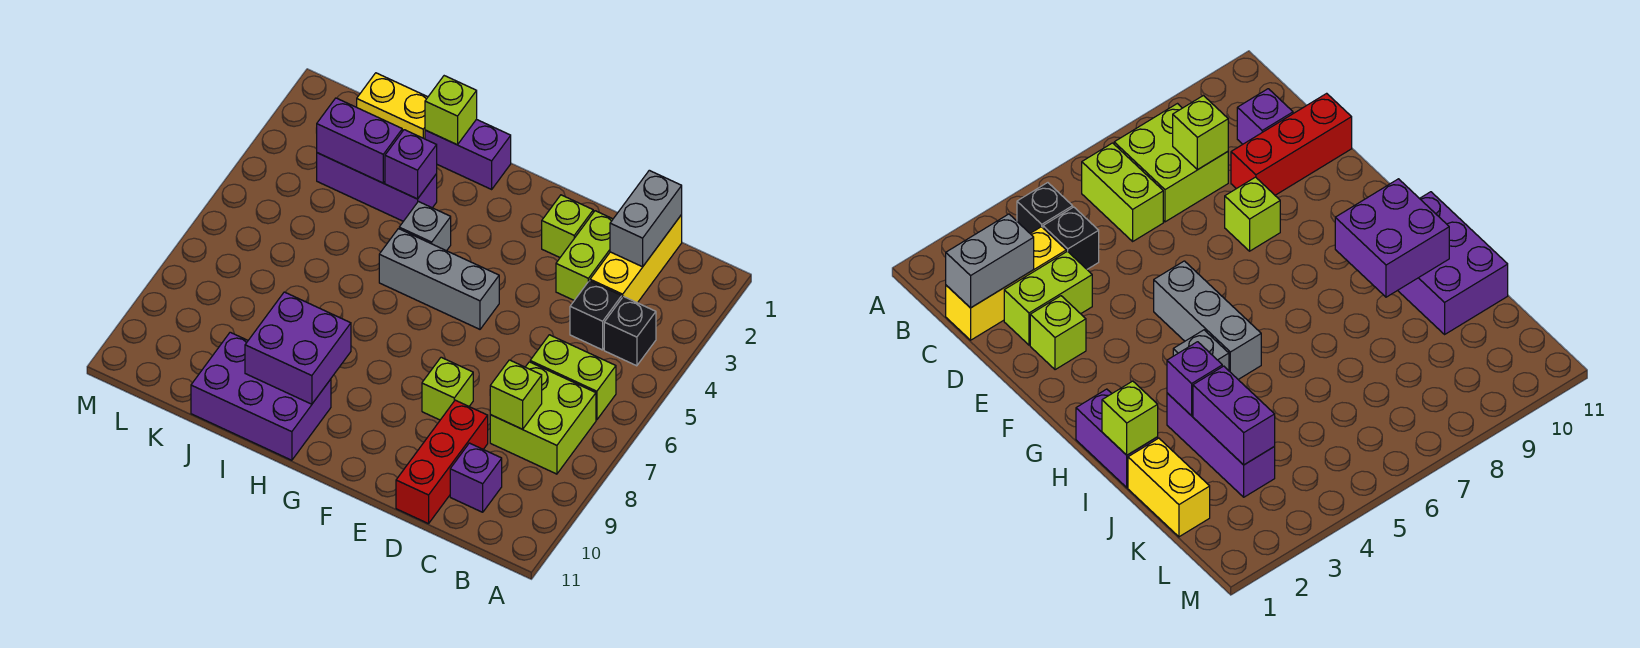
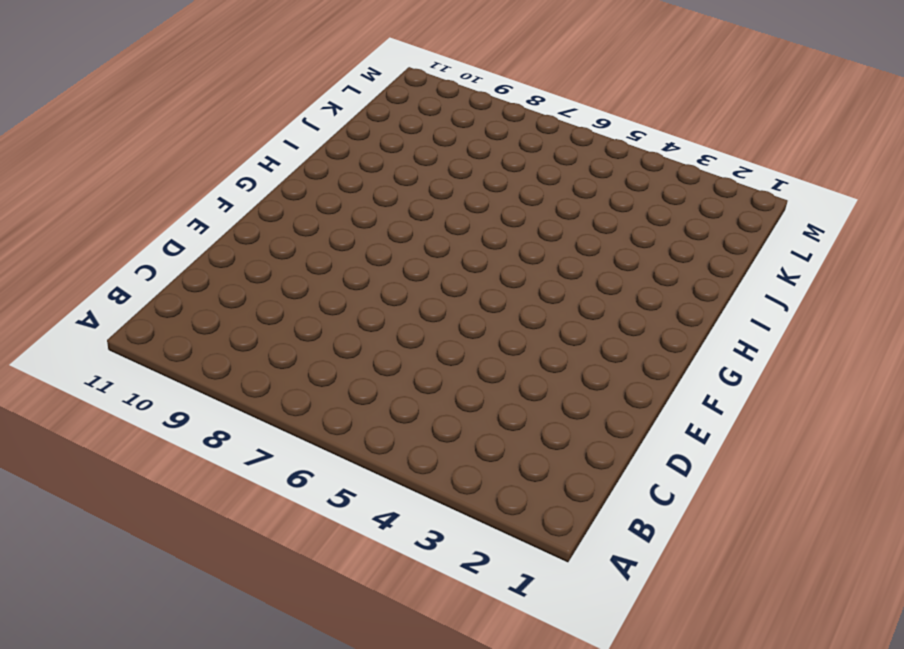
none -> black brick B4 level 1
none -> lime brick B6:C6 level 1
none -> lime brick B7:C8 level 1

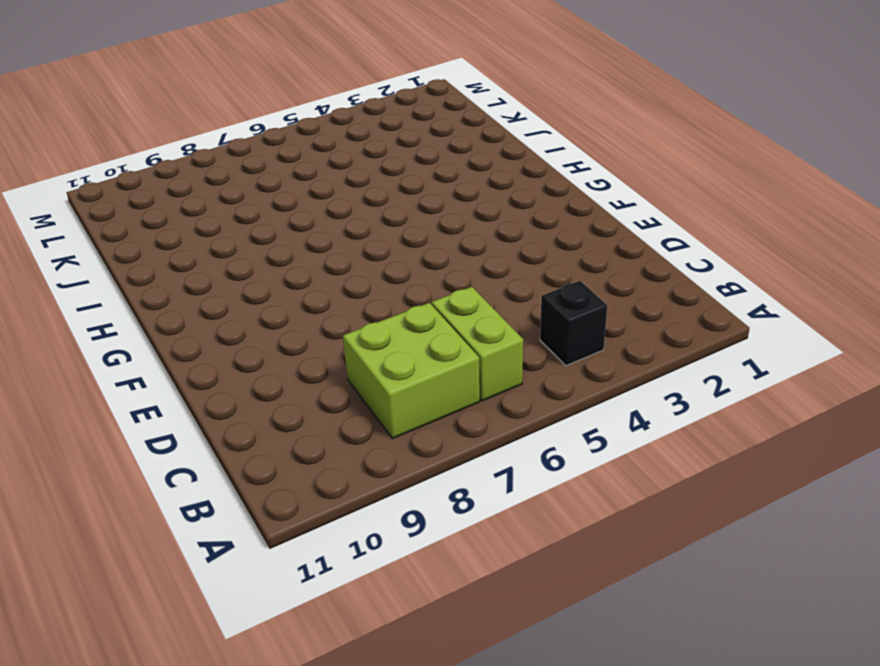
none -> yellow brick C1:C3 level 1
none -> black brick C4 level 1
none -> purple brick C10 level 1

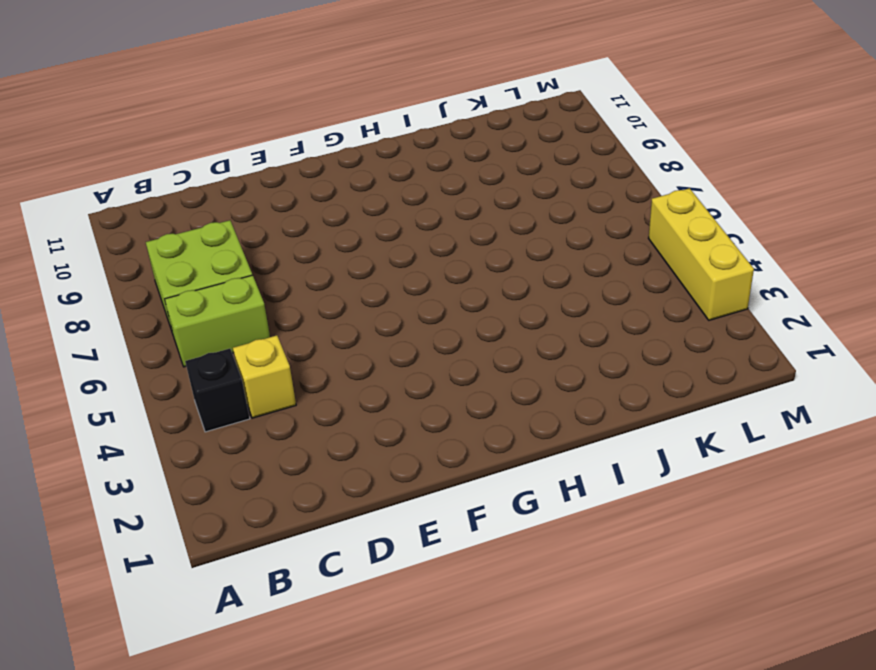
yellow brick C4 level 1 -> black brick C4 level 1
yellow brick M3:M5 level 1 -> yellow brick C1:C3 level 1
none -> purple brick C10 level 1
none -> lime brick D2:D3 level 1
none -> red brick D9:D11 level 1

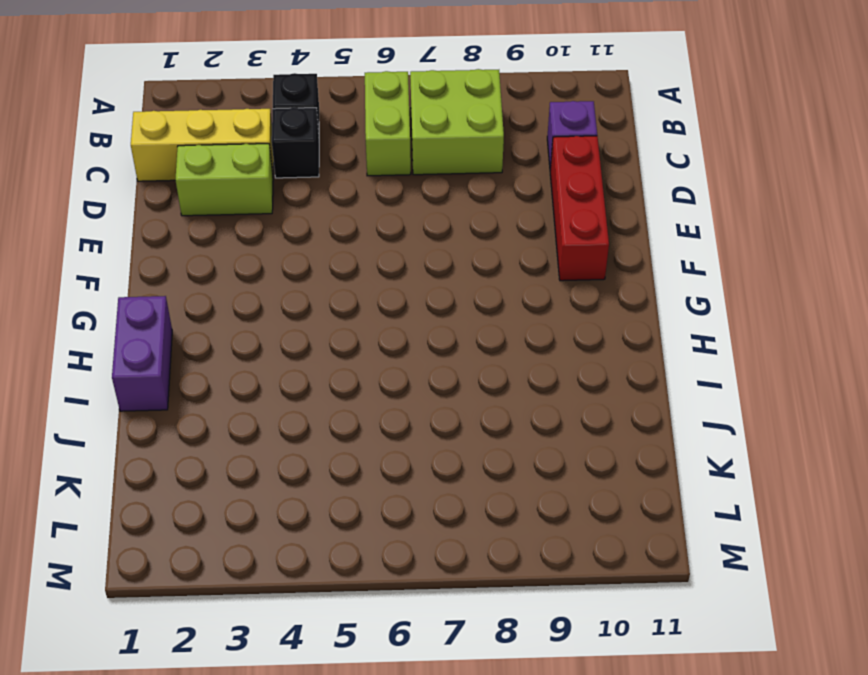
red brick D10:F10 level 1 -> red brick D9:D11 level 1
none -> lime brick E2 level 1
none -> lime brick E8 level 1
none -> grey brick F5:H5 level 1

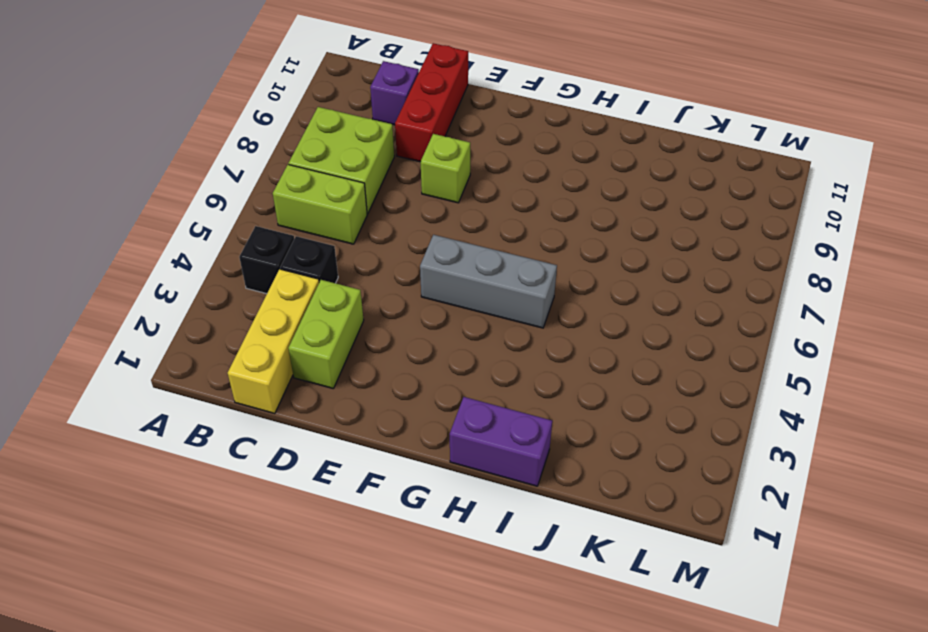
none -> lime brick E2 level 1
none -> grey brick H4 level 1
none -> purple brick H10:J11 level 1

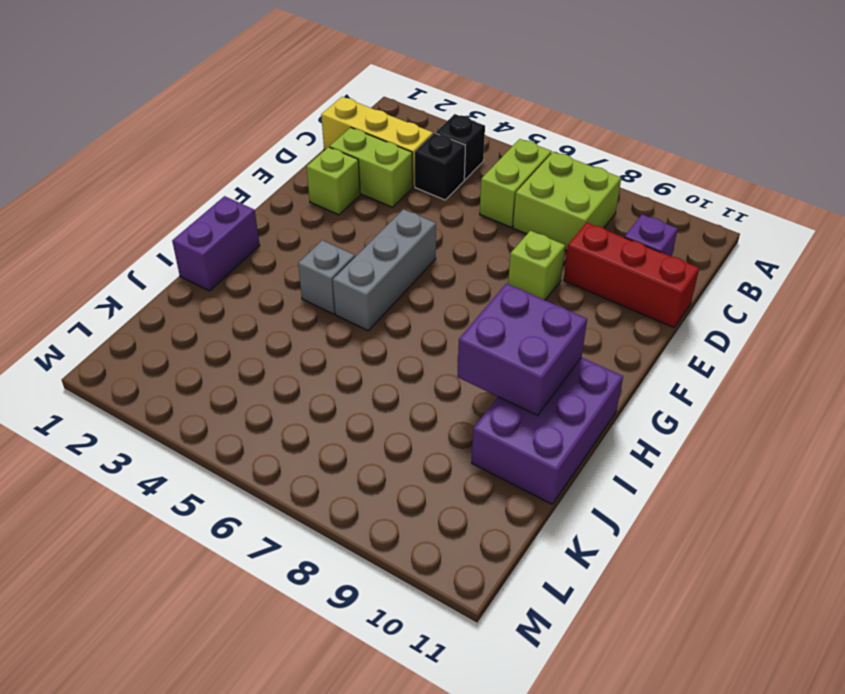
none -> purple brick I3:K3 level 1
none -> yellow brick J1:K1 level 1
none -> grey brick C1:C2 level 2

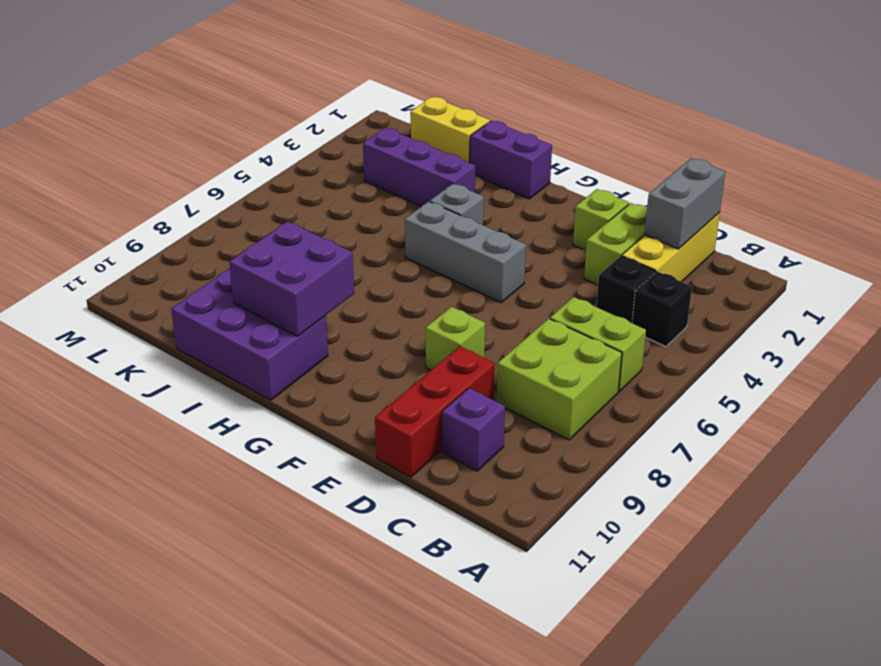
none -> lime brick C8 level 2
none -> lime brick I1 level 2
none -> purple brick I3 level 2

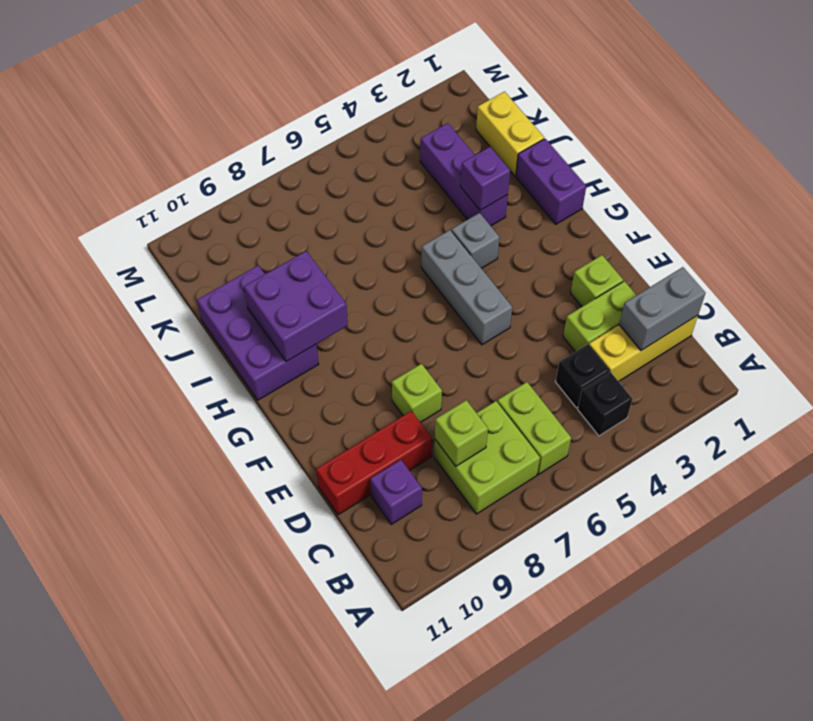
none -> lime brick I1 level 2
none -> purple brick J3:K3 level 2

